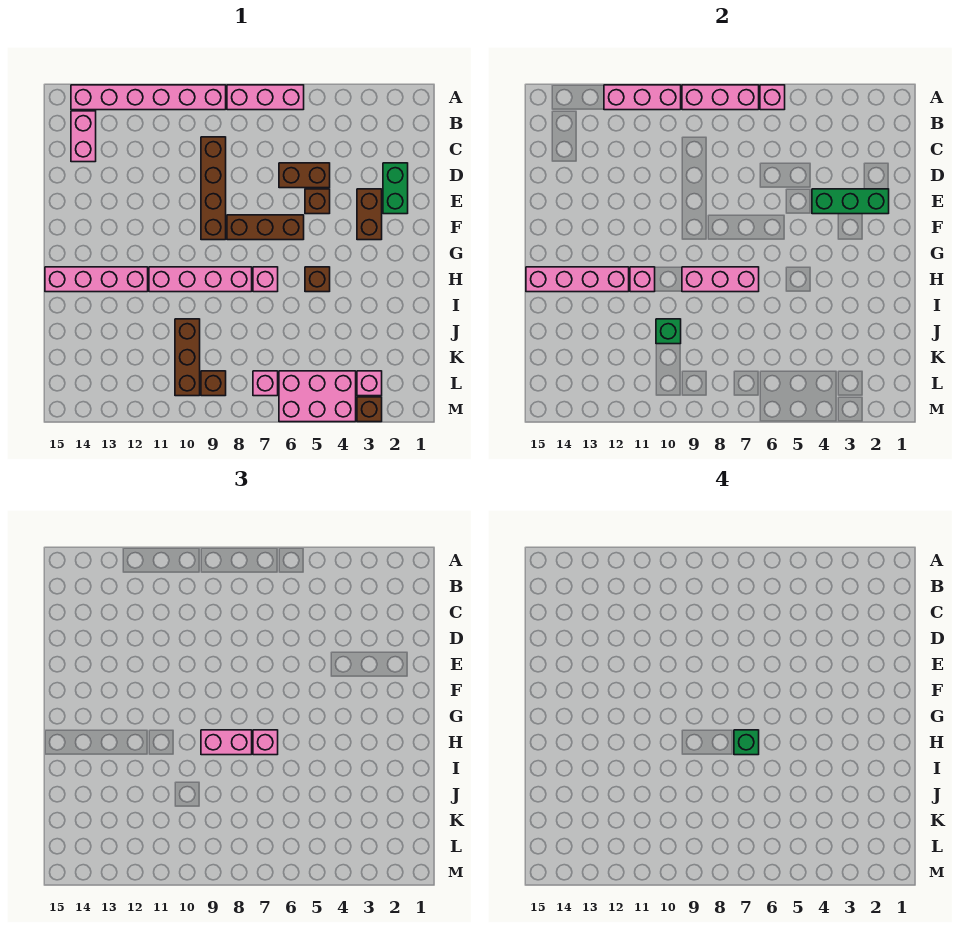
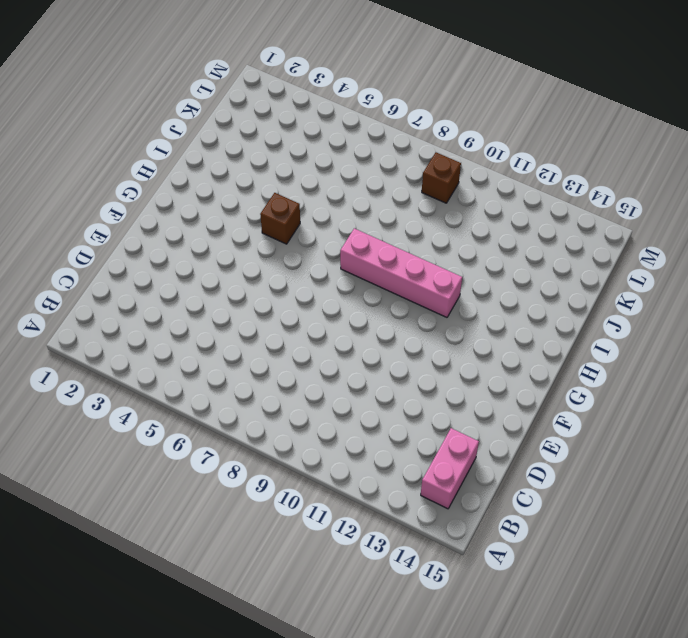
none -> pink brick A6:A8 level 1
none -> pink brick A9:A14 level 1
none -> brown brick C9:F9 level 1
none -> green brick D2:E2 level 1

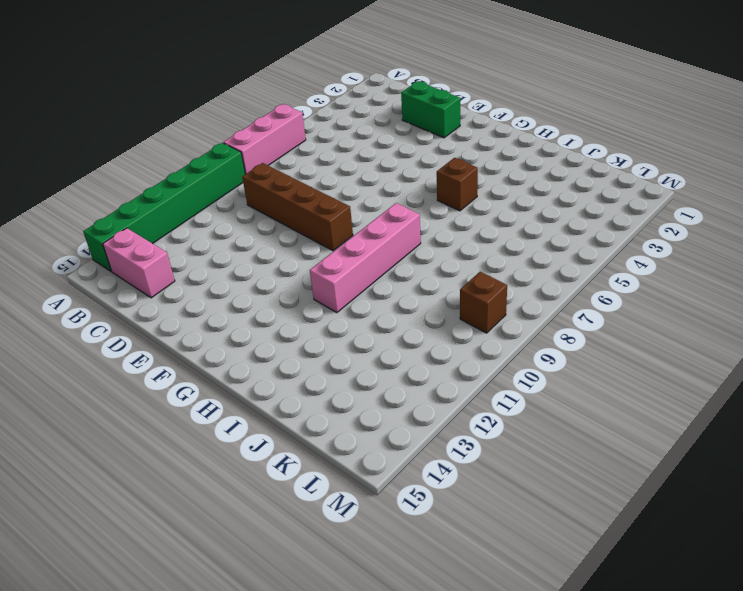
green brick A9:A14 level 1 -> pink brick A9:A14 level 1
none -> brown brick D5:D6 level 1
none -> brown brick E3:F3 level 1
none -> brown brick E5 level 1
none -> brown brick F6:F8 level 1

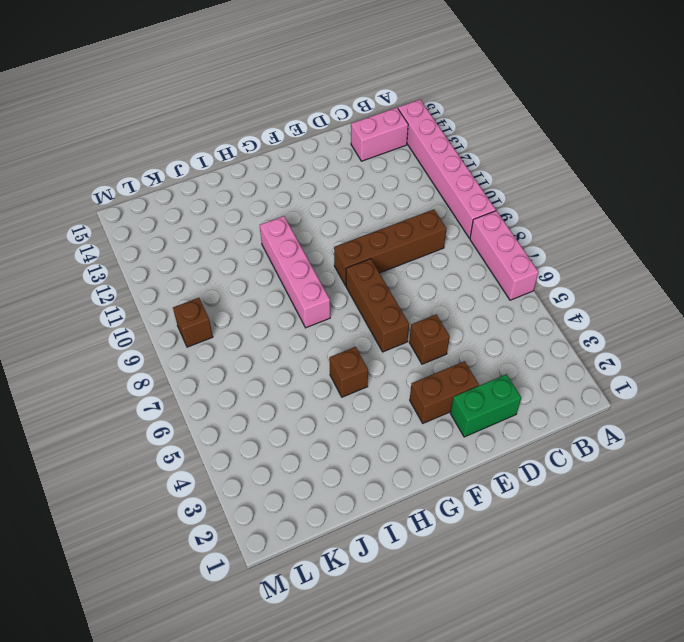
none -> brown brick D5:D6 level 1
none -> pink brick H7 level 1
none -> pink brick H12:H15 level 1
none -> brown brick J10:L10 level 1

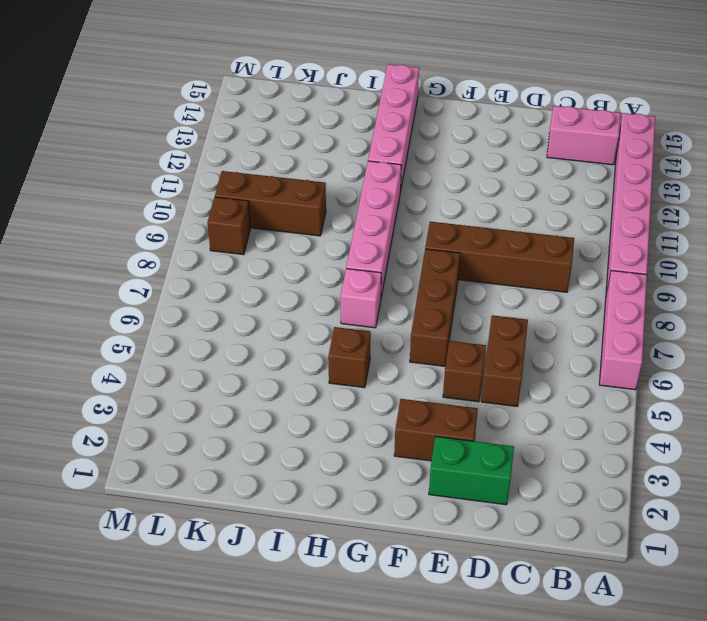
none -> pink brick L3 level 1
none -> pink brick L4:M6 level 1
none -> pink brick L7 level 1
none -> brown brick M3 level 1

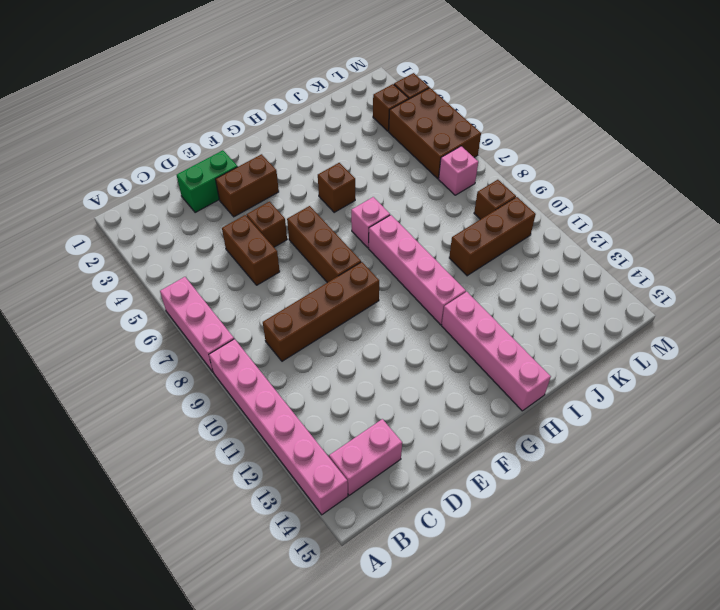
brown brick L3 level 1 -> pink brick L3 level 1
brown brick L4:M6 level 1 -> pink brick L4:M6 level 1
none -> pink brick A6 level 2
none -> pink brick A7:A9 level 2
none -> pink brick A10:A12 level 2
none -> green brick E2:E4 level 2

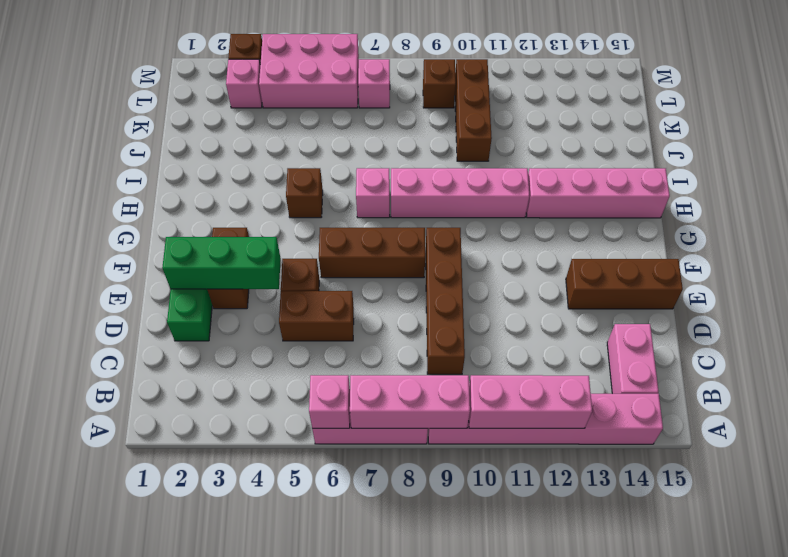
brown brick E13:E15 level 1 -> none
none -> pink brick H7:H9 level 2
none -> pink brick H11 level 2
none -> pink brick H12:H15 level 2
none -> green brick J10 level 2

